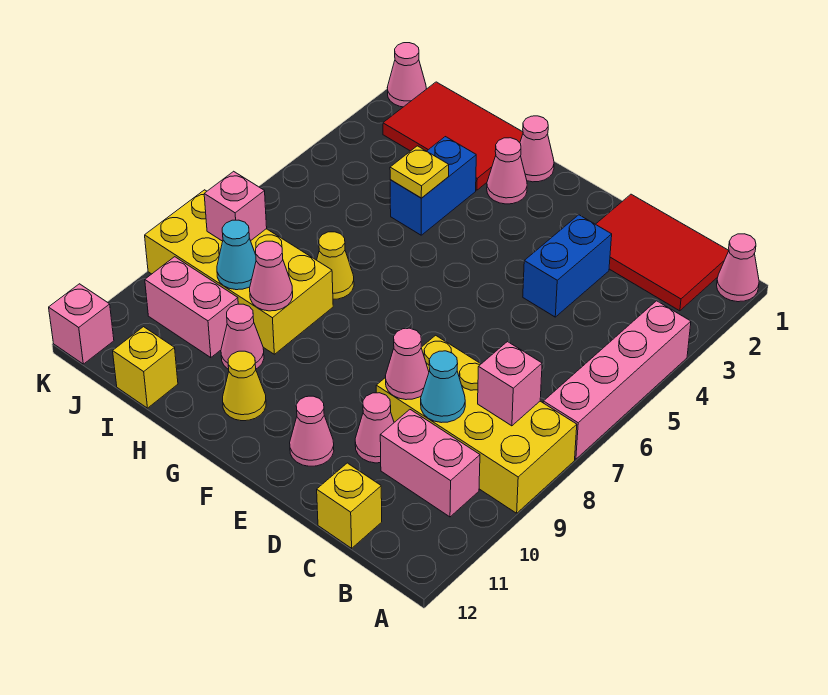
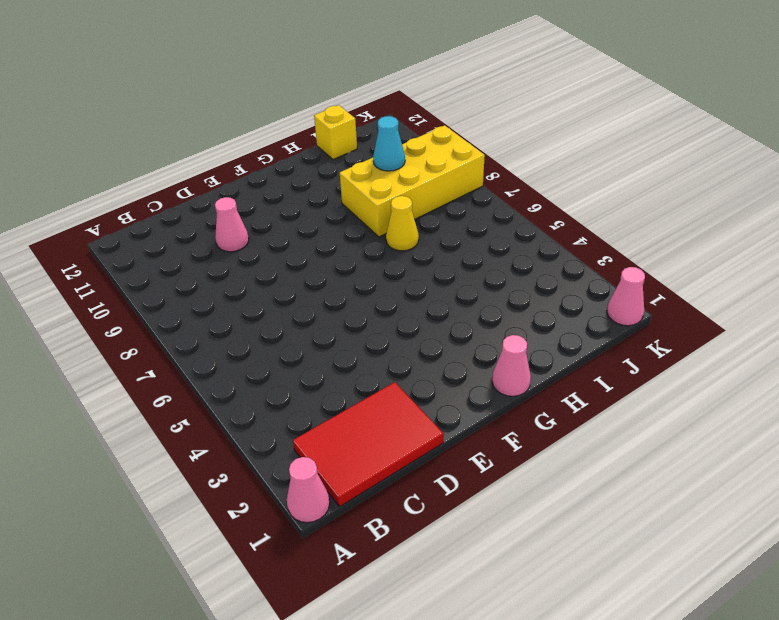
none -> pink brick A4:A7 level 1
none -> yellow brick A8:D9 level 1
none -> pink brick B10:C10 level 1

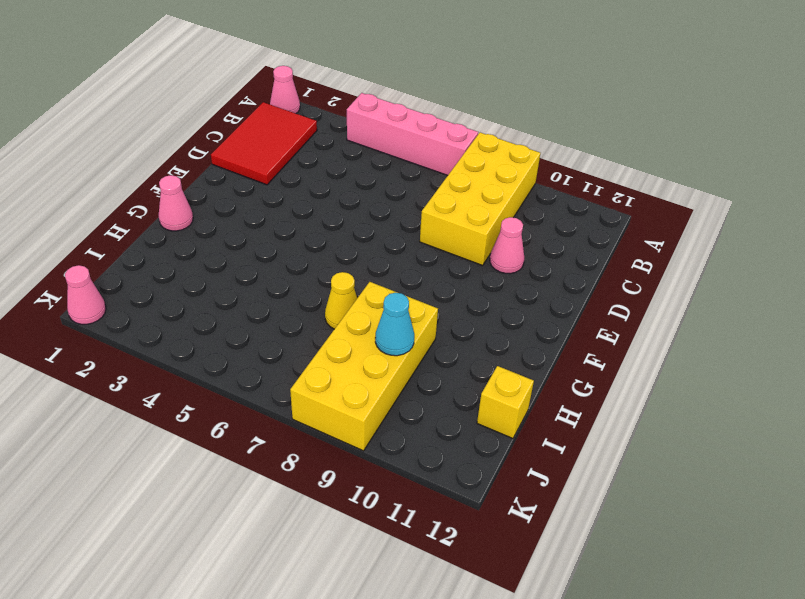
none -> pink brick B10:C10 level 1
none -> yellow brick C12 level 1
none -> blue brick D3:D4 level 1

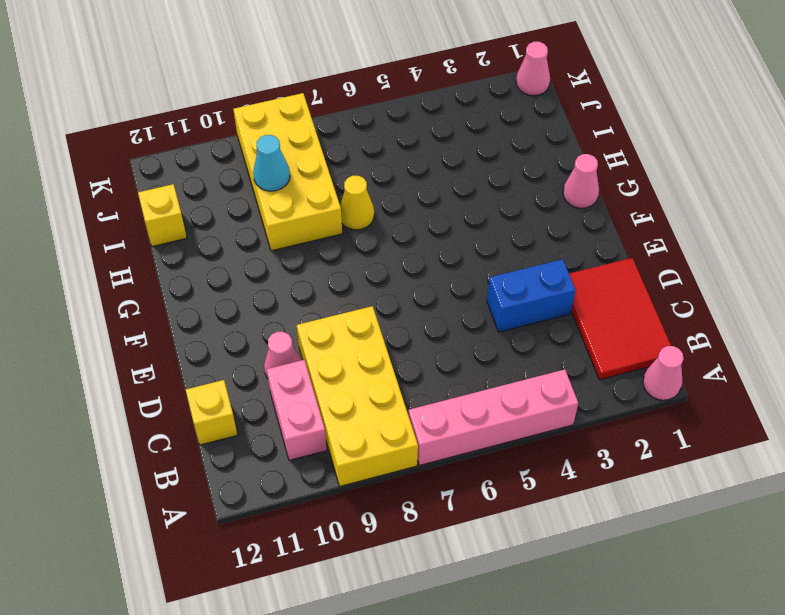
none -> pink cone E11 level 1
none -> pink cone G2 level 1
none -> yellow cone G11 level 1

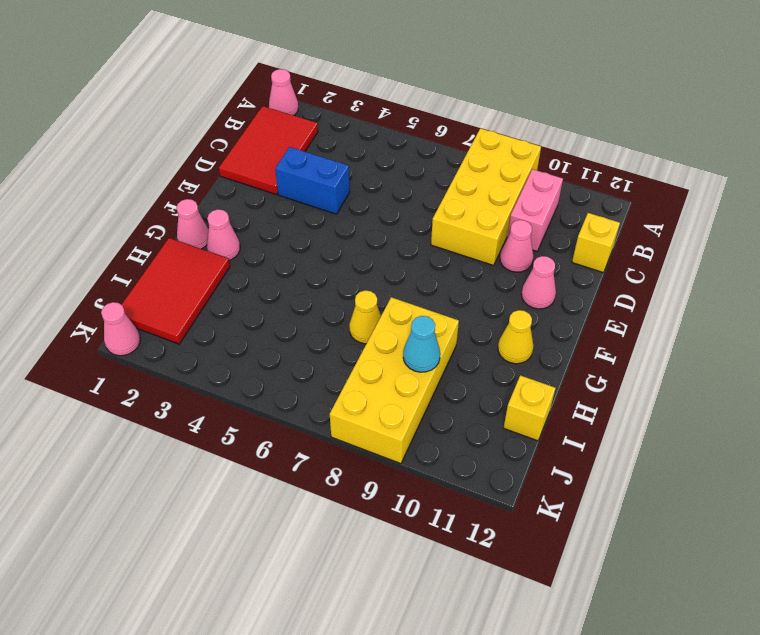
none -> pink brick A4:A7 level 1
none -> blue brick H3:H4 level 1
none -> pink cone H10 level 1

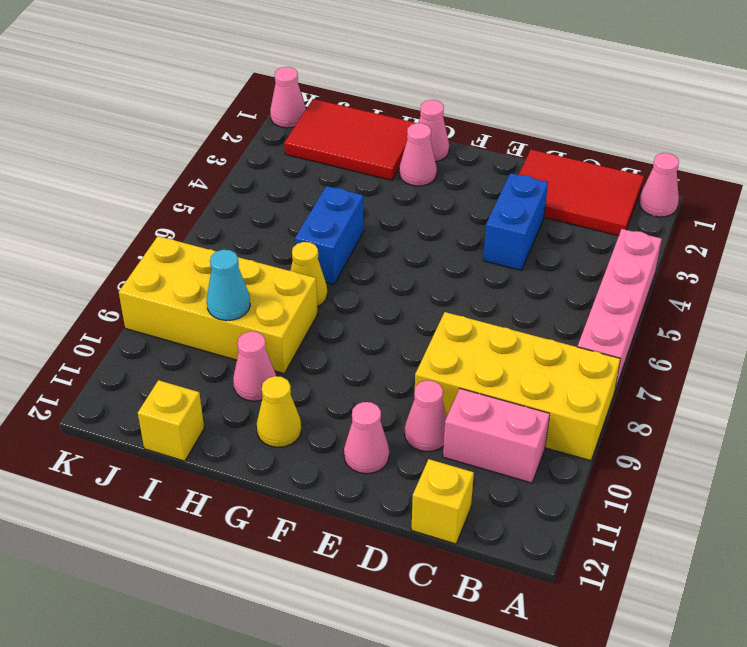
blue brick H5:H6 level 1 -> blue brick H3:H4 level 1
none -> pink brick I10:J10 level 1
none -> pink brick K12 level 1
none -> pink brick B8 level 2

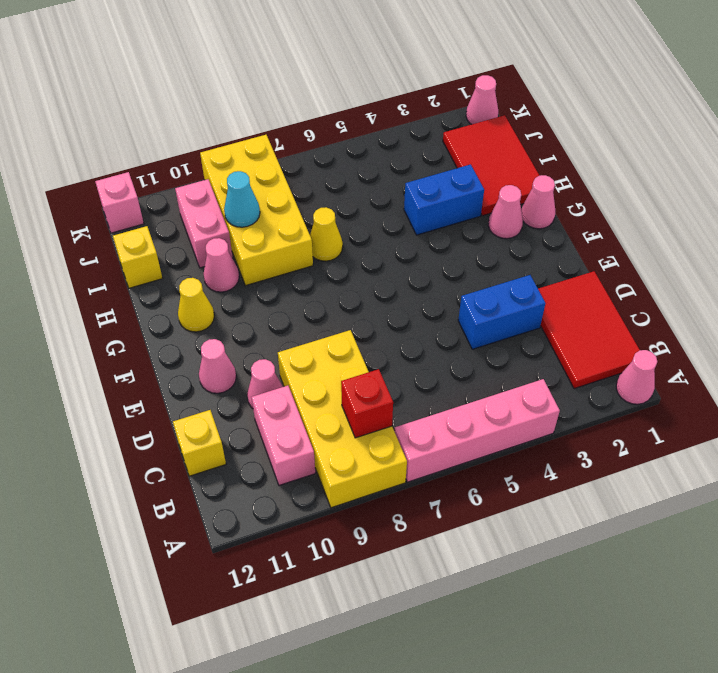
red brick B8 level 2 -> pink brick B8 level 2
none -> cyan cone C9 level 2
none -> pink cone D9 level 2
none -> yellow plate H4 level 2

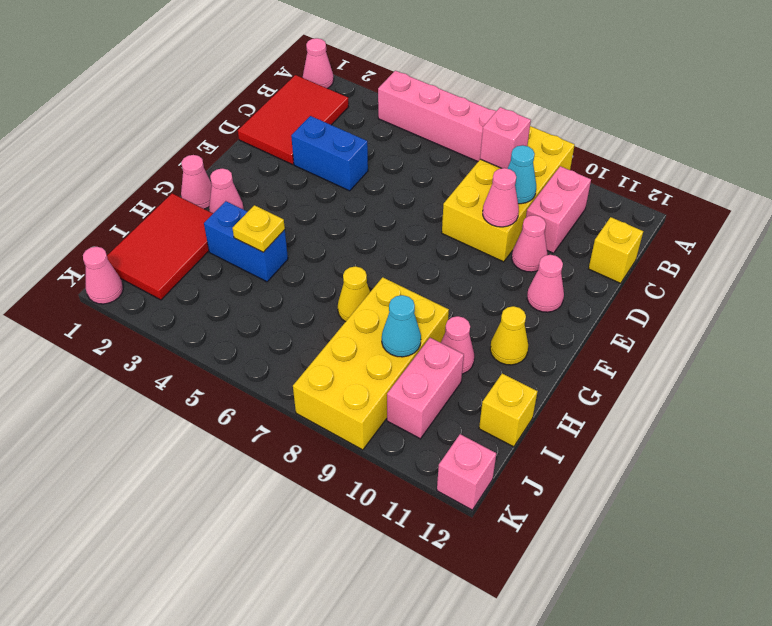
none -> pink cone H9 level 2
none -> pink brick J8 level 2

